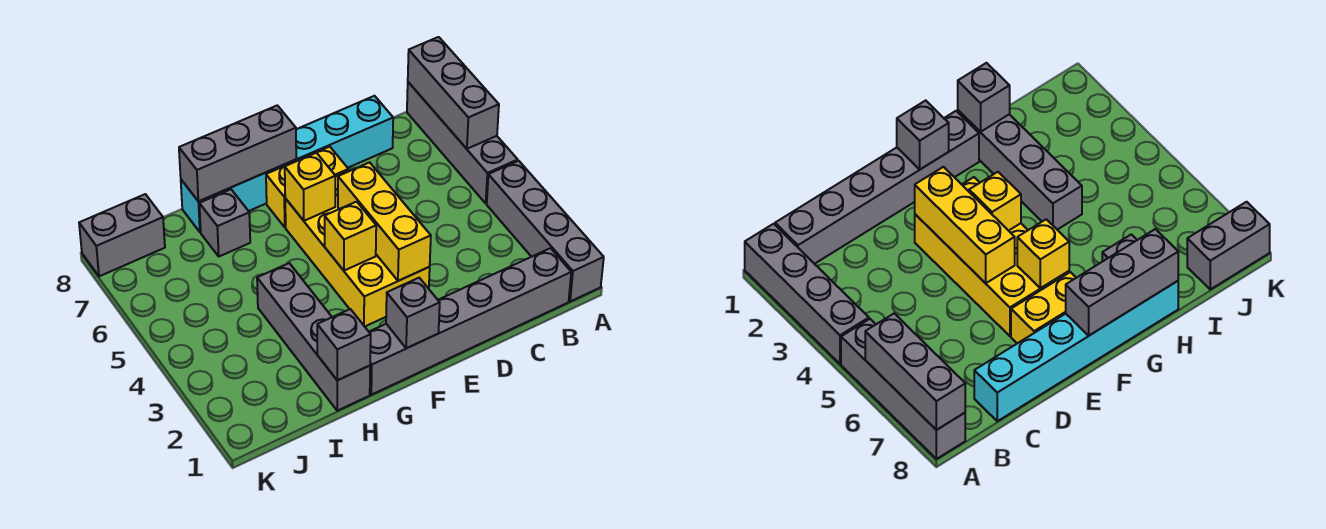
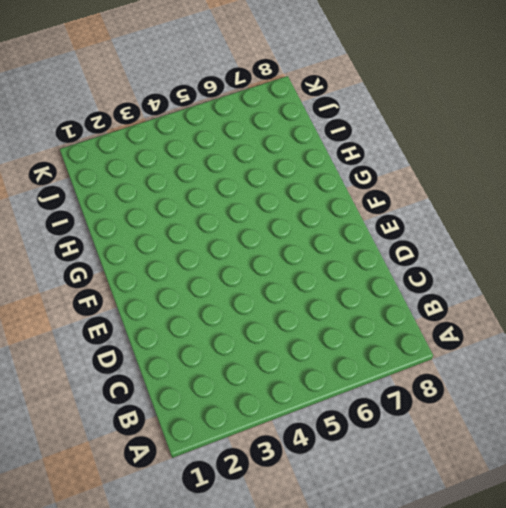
none -> grey brick A1:A4 level 1
none -> grey brick A5:A8 level 1
none -> grey brick B1:G1 level 1

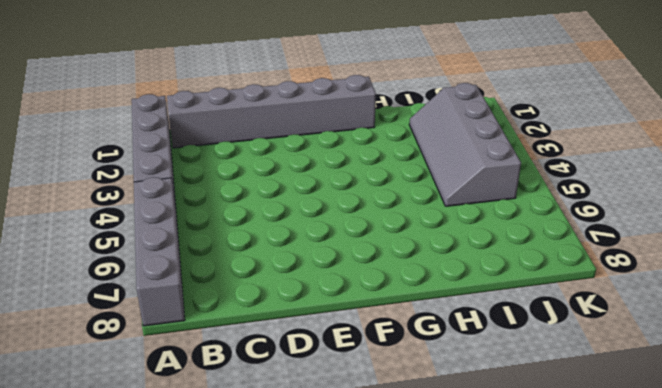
grey slope I2:J5 level 1 top J -> none
none -> cyan brick C8:H8 level 1
none -> yellow brick E3:F6 level 1
none -> yellow brick E7:F7 level 1

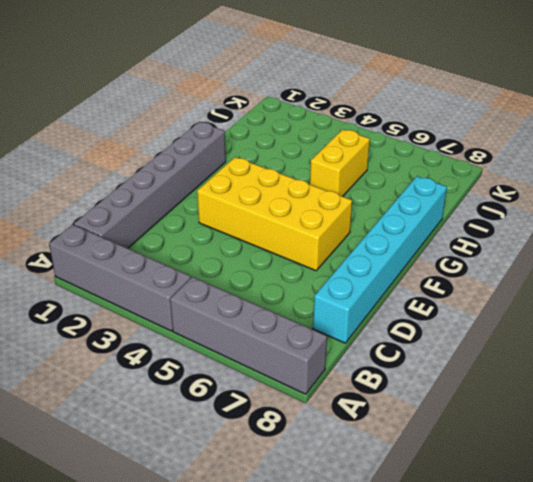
yellow brick H5:I5 level 1 -> yellow brick E7:F7 level 1
none -> grey brick H1:H4 level 1
none -> grey brick H7 level 1
none -> grey brick J8:K8 level 1

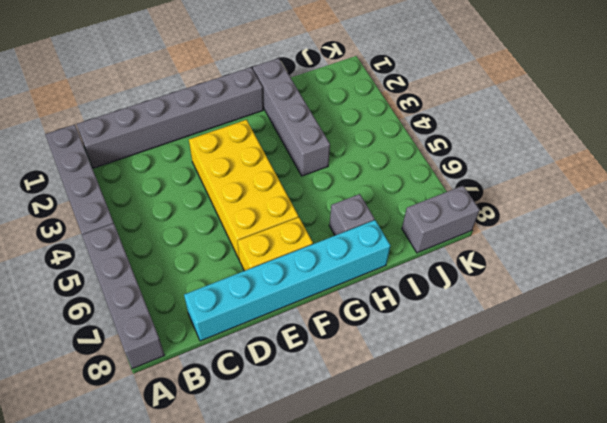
none -> grey brick A6:A8 level 2
none -> yellow brick E3:E5 level 2
none -> grey brick F1 level 2

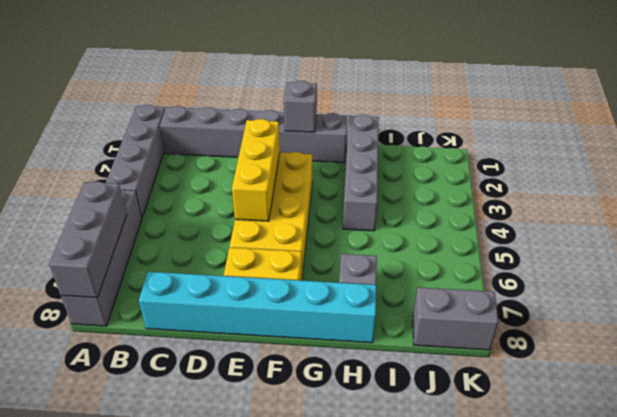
none -> yellow brick F4 level 2
none -> yellow brick F6 level 2
none -> grey brick F8:H8 level 2

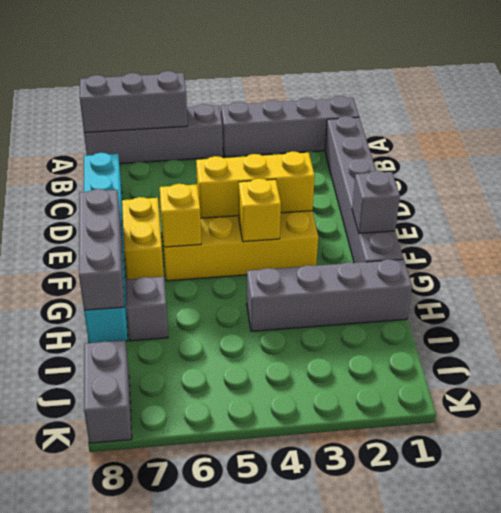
none -> grey brick H1 level 2

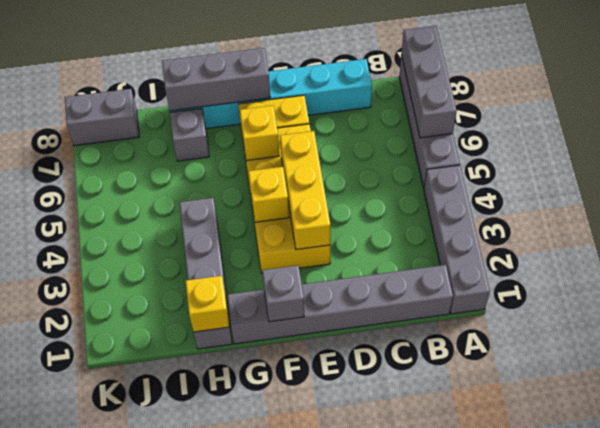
yellow brick H1 level 2 -> grey brick H1 level 2

